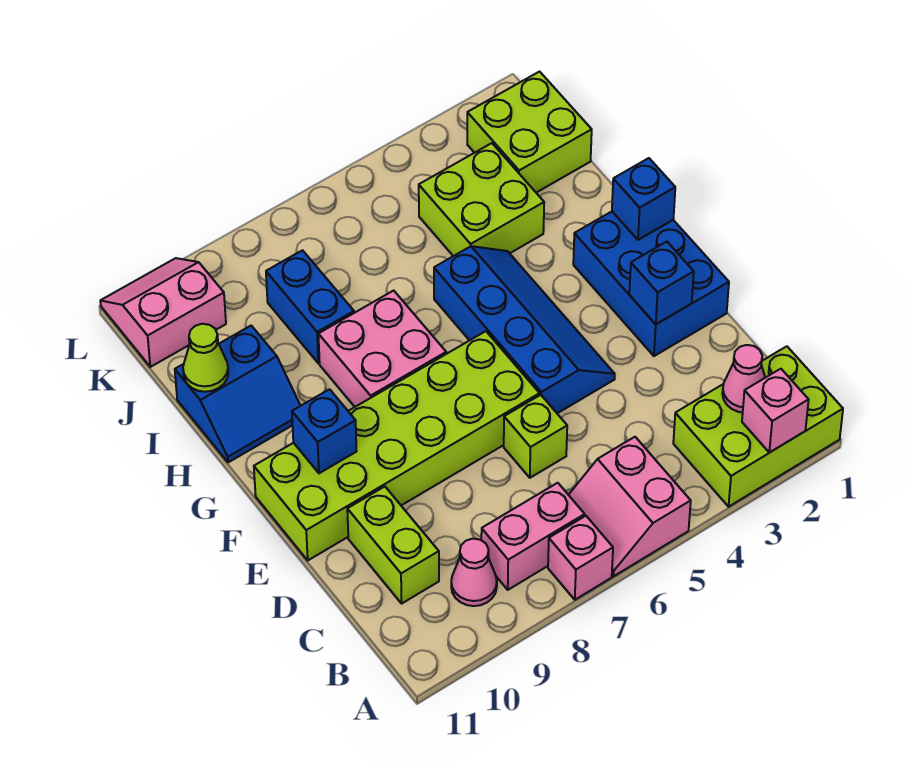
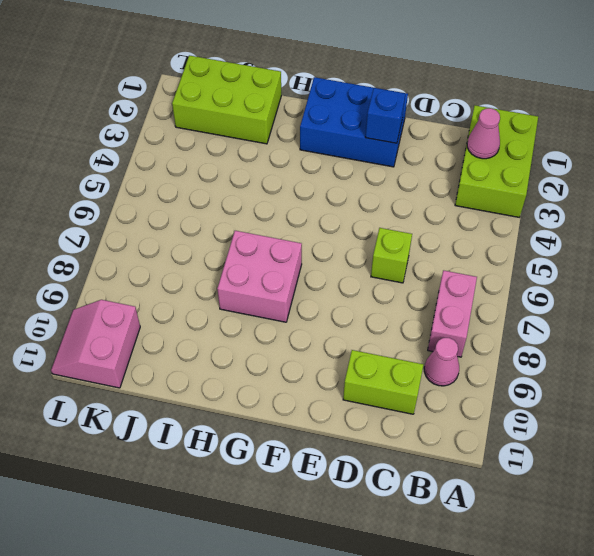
lime brick I1:K2 level 1 -> lime brick J1:K2 level 1
none -> pink slope A5:B6 level 1 top 5
none -> pink brick A7 level 1
none -> blue slope E4:H5 level 1 top 5

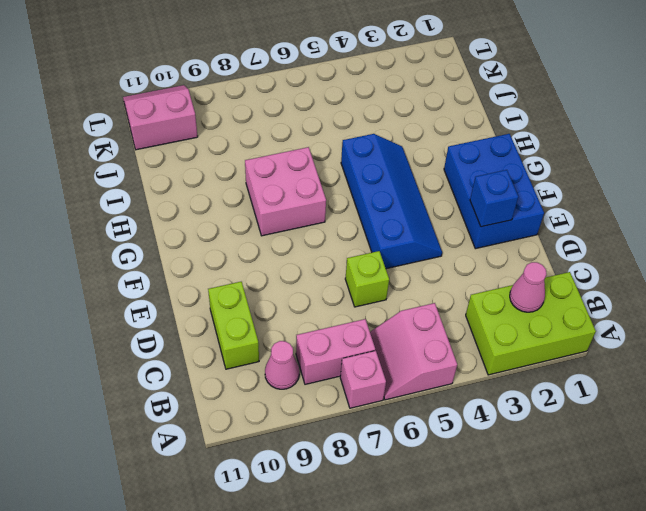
none -> lime brick E6:F11 level 1
none -> blue slope H10:I11 level 1 top I
none -> lime brick I3:J4 level 1

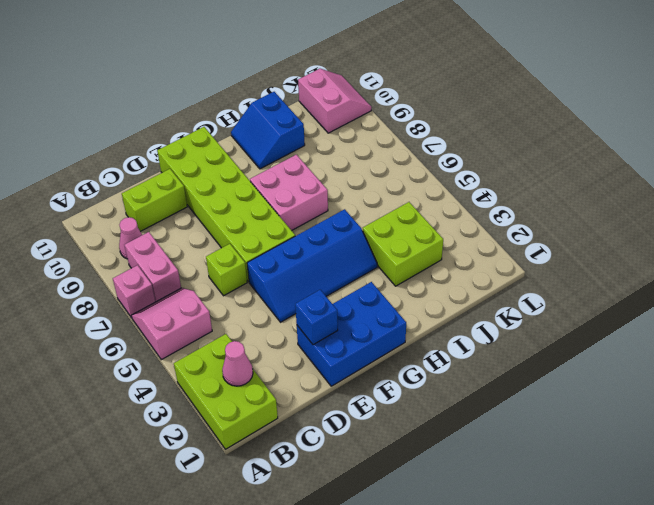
none -> blue brick I8:J8 level 1
none -> lime brick J1:K2 level 1
none -> pink brick A2 level 2

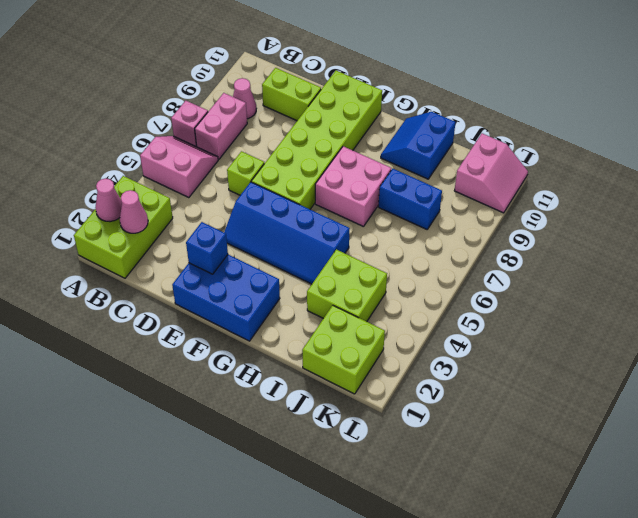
pink cone A2 level 2 -> pink brick A2 level 2
none -> blue brick F10 level 2
none -> blue brick G1 level 2
none -> lime cone I11 level 2

